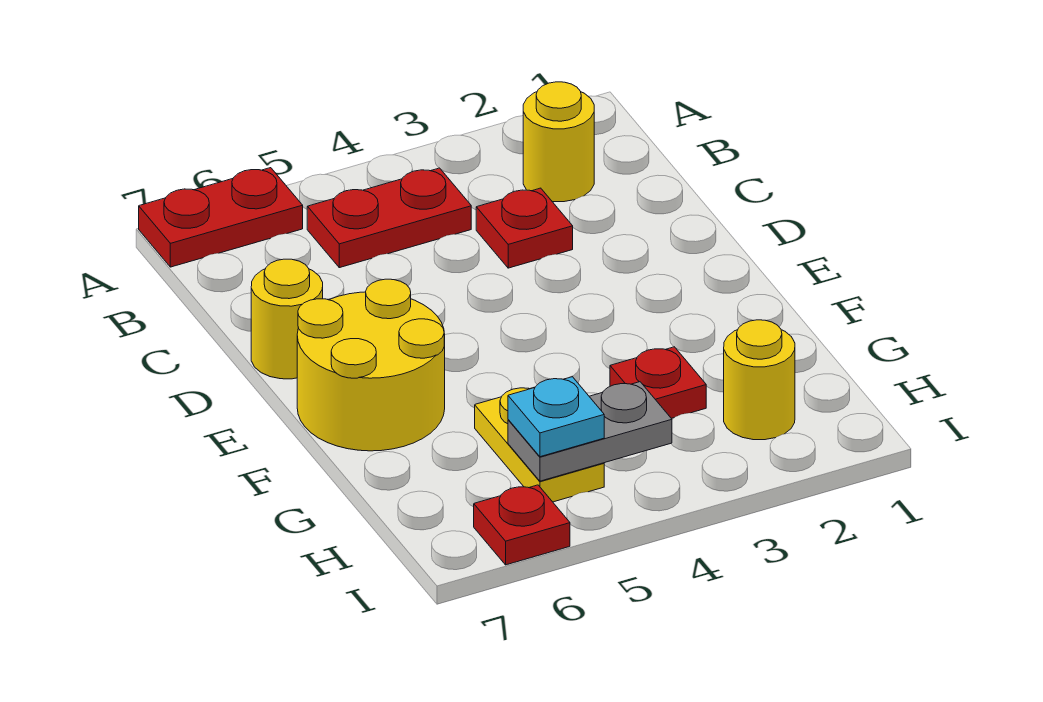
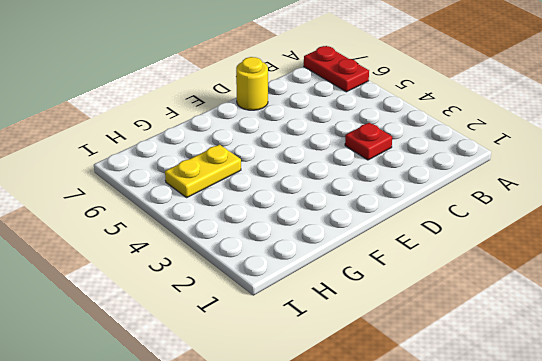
none -> yellow round brick B2 level 1
none -> red plate B4:B5 level 1
none -> yellow round brick E6:F7 level 1

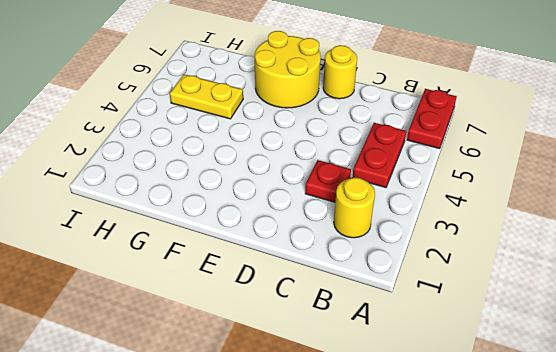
none -> red plate G3 level 1
none -> yellow round brick H2 level 1
none -> red plate I6 level 1

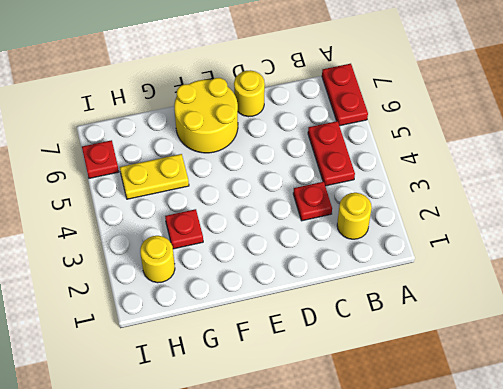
none -> grey plate H4:H5 level 2
none -> cyan plate H5 level 3

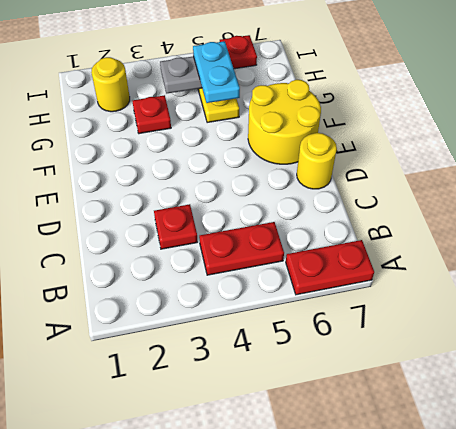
cyan plate G5:H5 level 3 -> cyan plate H5 level 3
none -> yellow round brick B2 level 1

